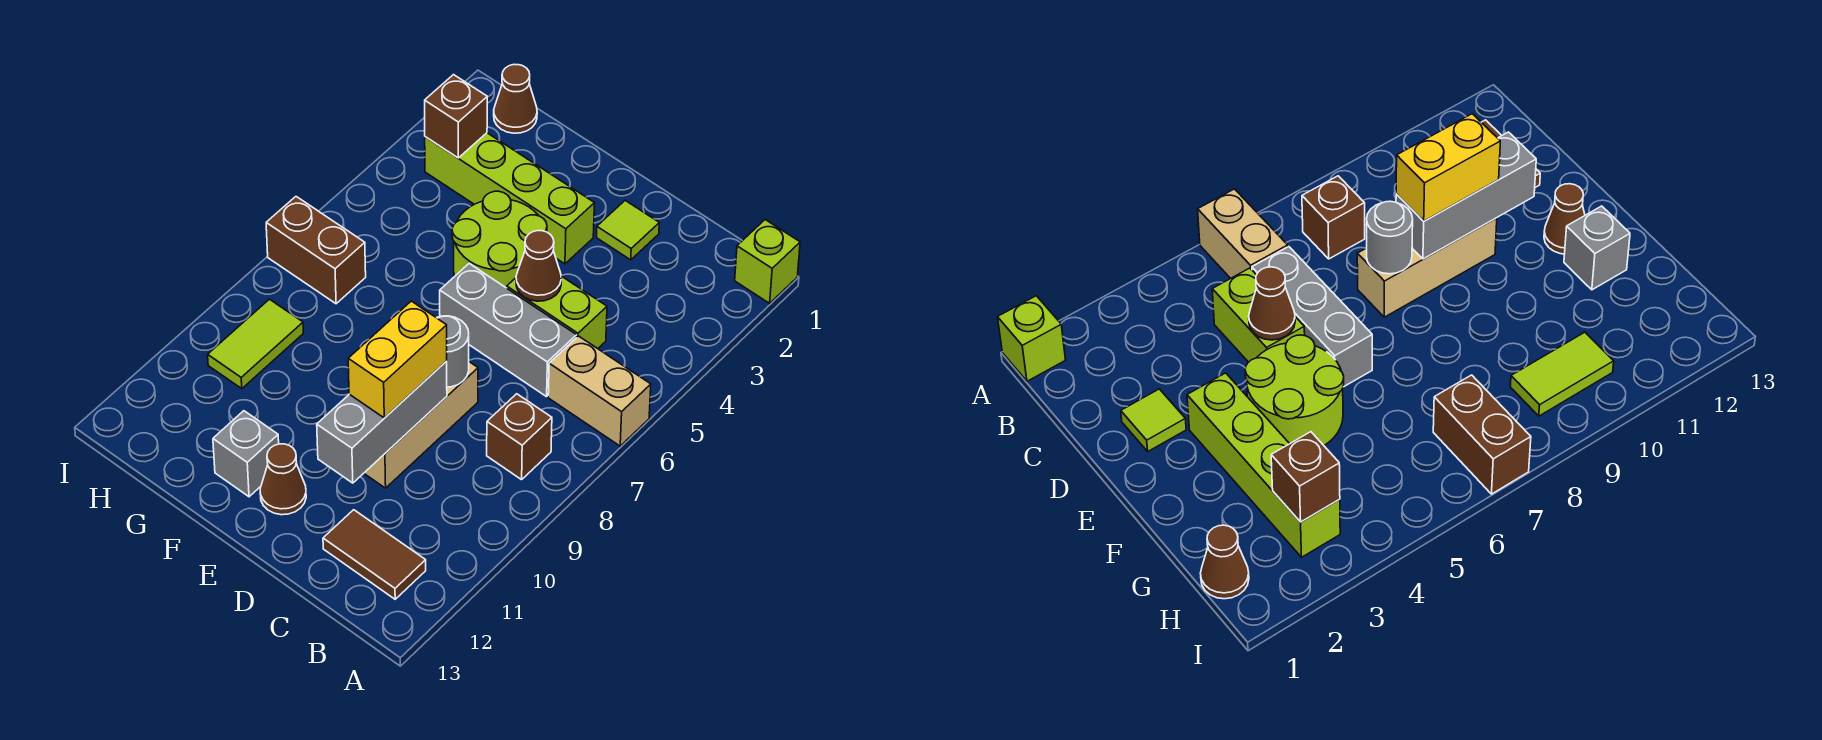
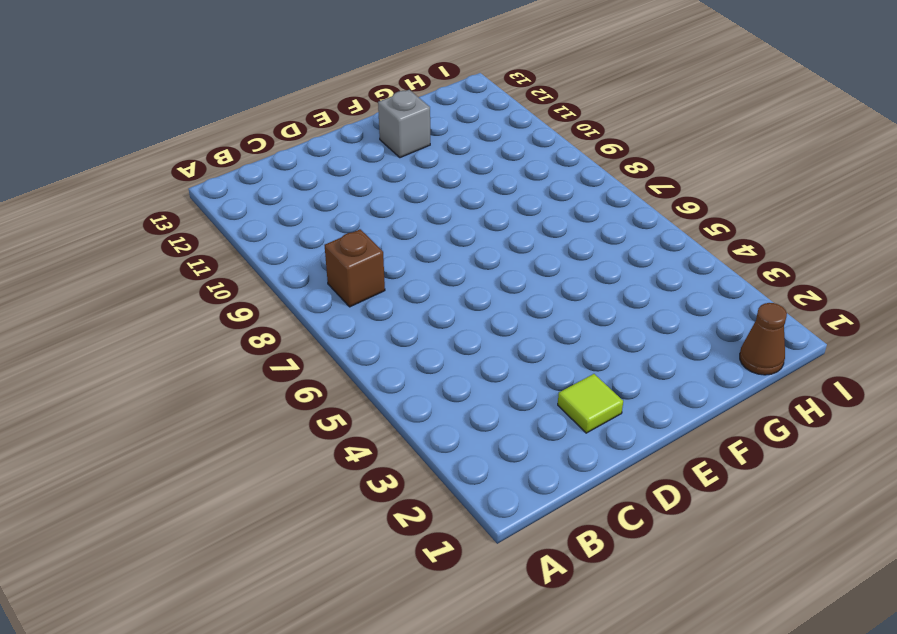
none -> lime brick A1 level 1
none -> tan brick A6:B6 level 1
none -> brown tile B12:C12 level 1

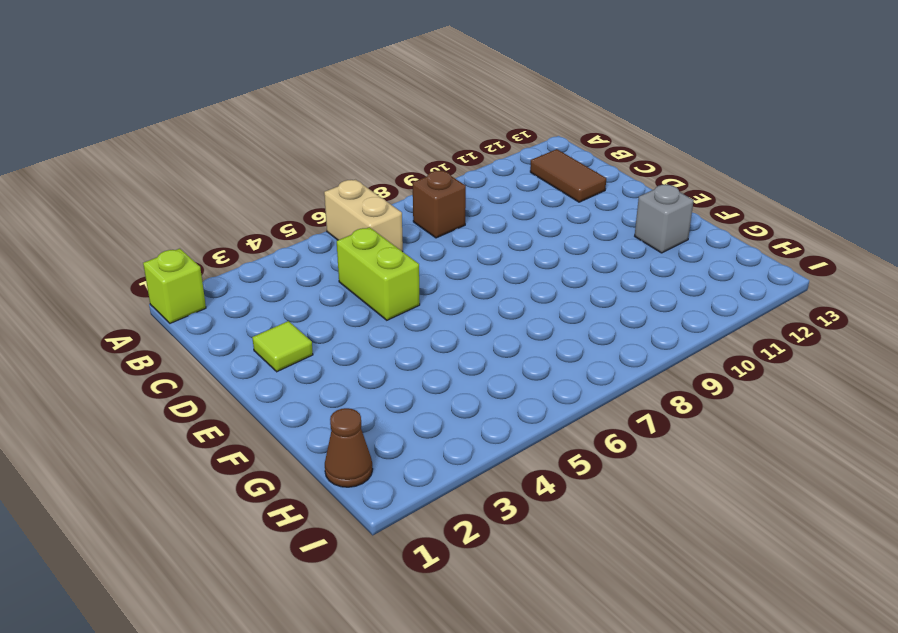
none -> grey brick C6:E6 level 1
none -> tan brick D8:D10 level 1
none -> lime brick E3:H3 level 1

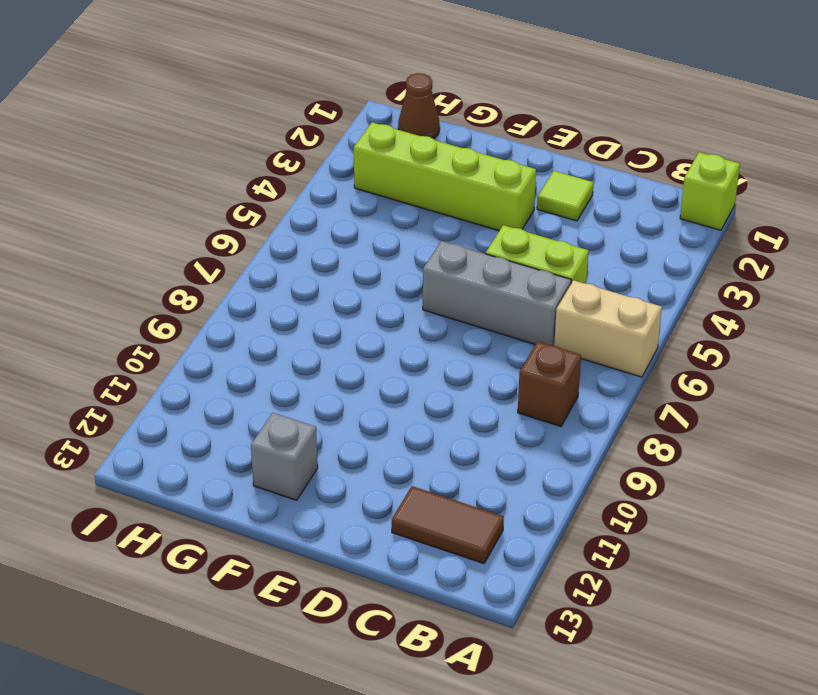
none -> tan brick D8:D10 level 1
none -> lime round brick E4:F5 level 1
none -> brown cone E12 level 1

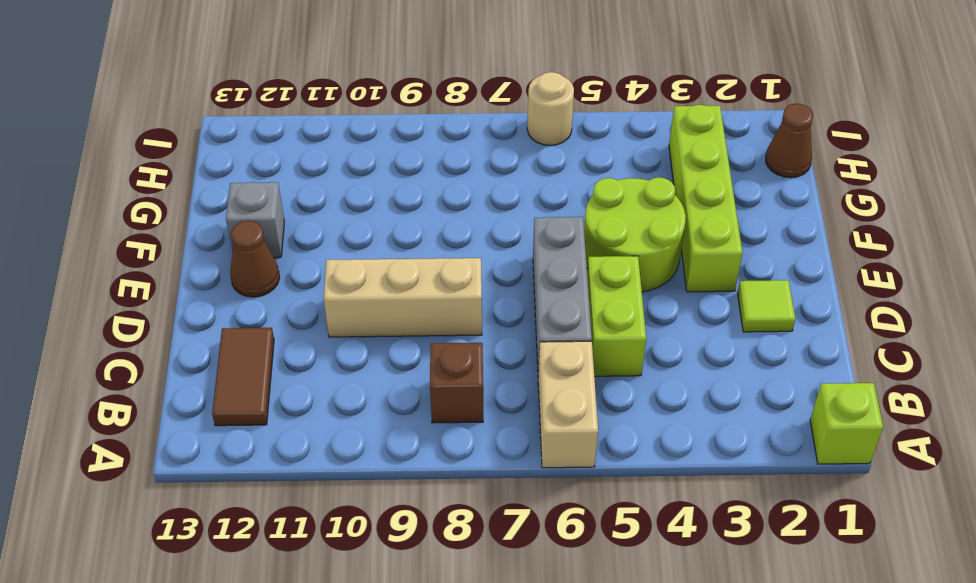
tan round brick I6 level 1 -> none
none -> brown brick H7:I7 level 1
none -> lime tile H9:H10 level 1
none -> brown cone D5 level 2

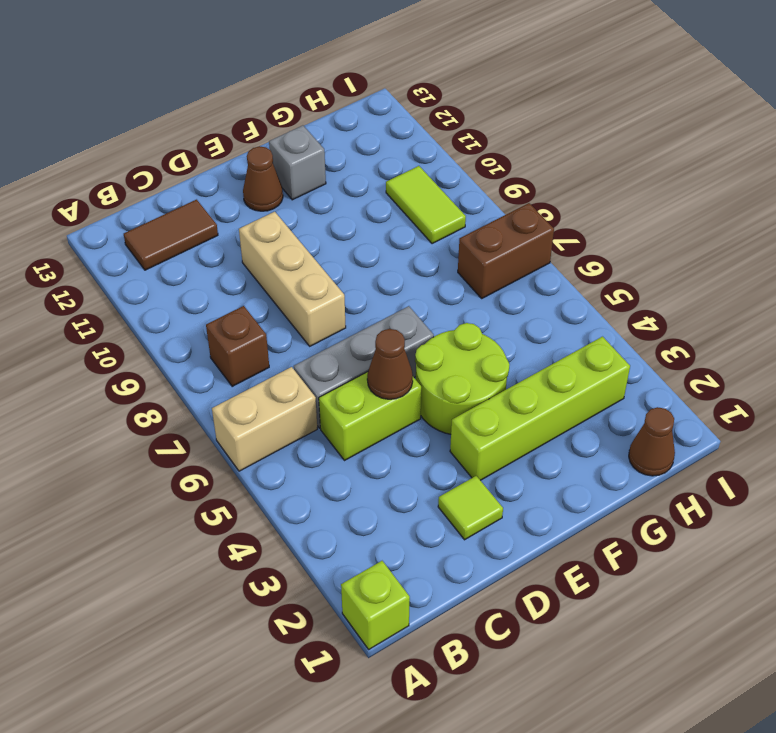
none -> grey round brick D8 level 2
none -> grey brick D9:D11 level 2
none -> brown brick H3 level 2

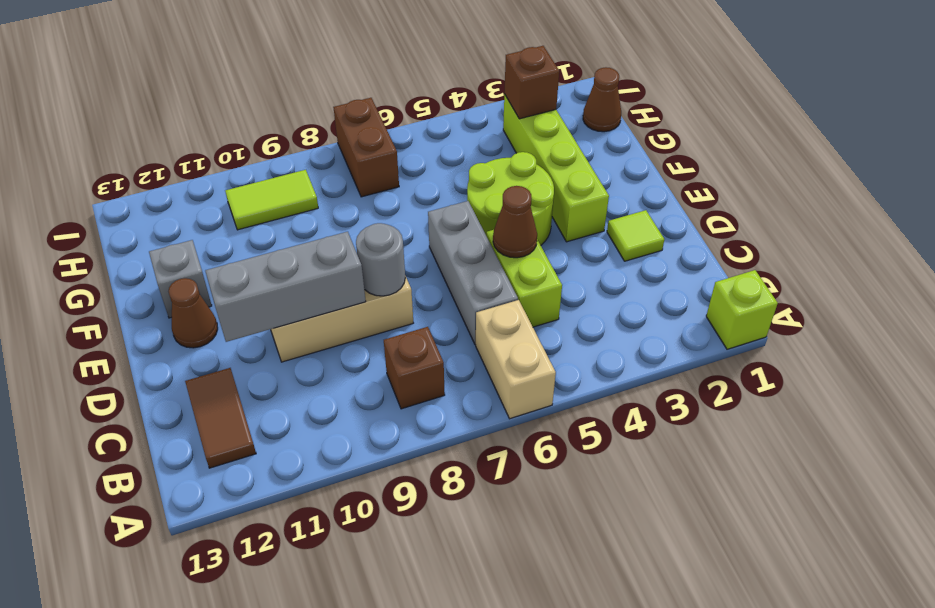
none -> yellow brick D9:D10 level 3

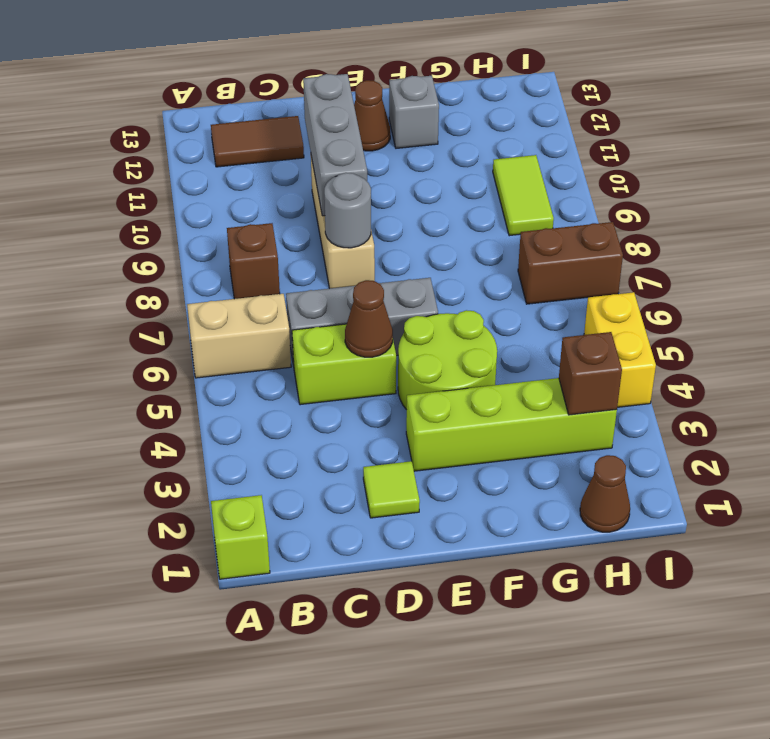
yellow brick I4:I5 level 1 -> yellow brick D9:D10 level 3

